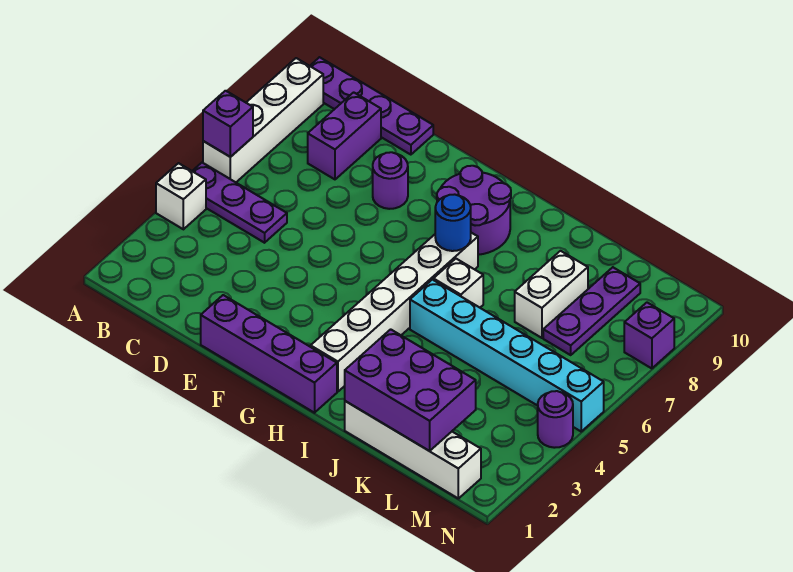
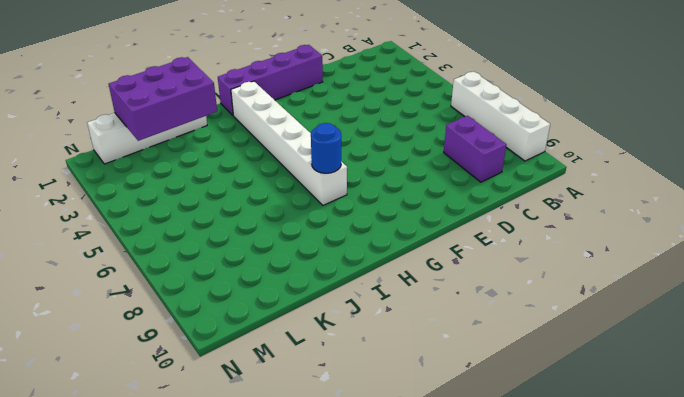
none -> white brick A4 level 1
none -> purple plate A5:C5 level 1
none -> purple plate A10:D10 level 1

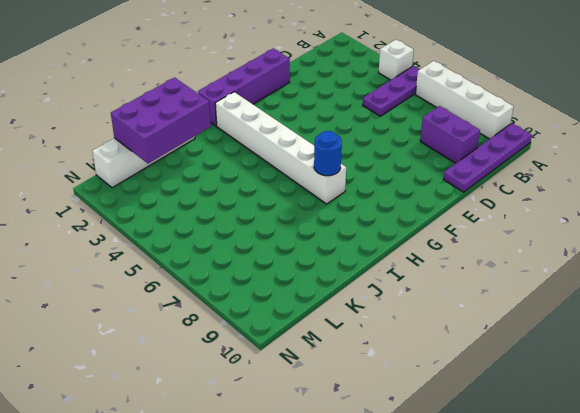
none -> purple round brick E8 level 1
none -> purple round brick G8:H9 level 1
none -> cyan brick I5:N5 level 1

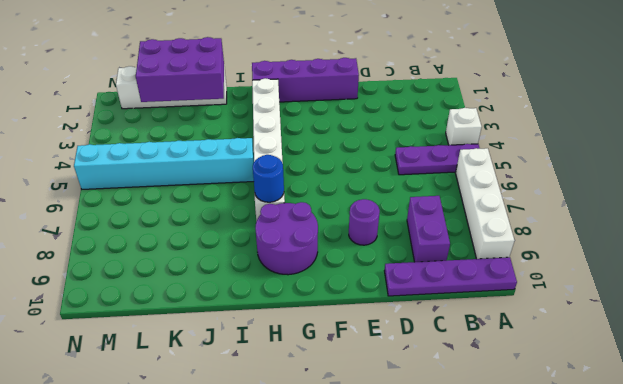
none -> white brick I6 level 1
none -> white brick K7:K8 level 1
none -> purple plate L7:L9 level 1

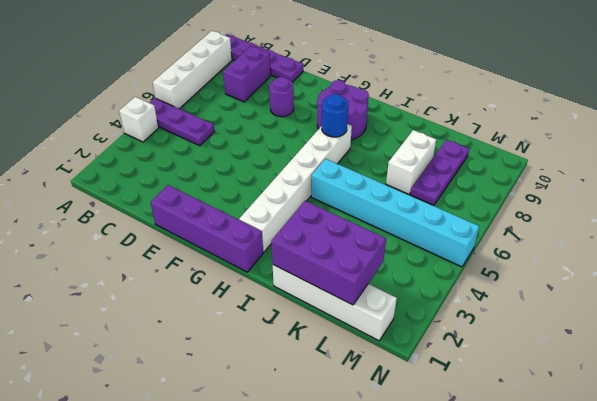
none -> white brick I6 level 1
none -> purple round brick N4 level 1
none -> purple brick N8 level 1

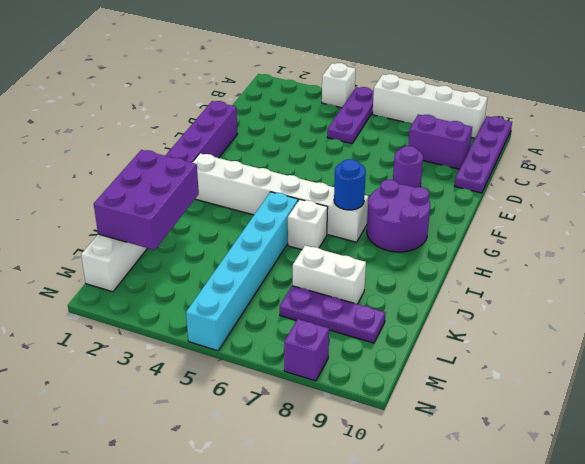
none -> purple round brick N4 level 1
none -> purple brick A6 level 2

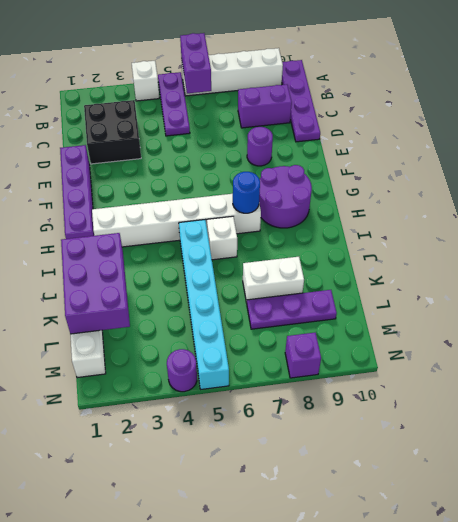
purple brick A6:B6 level 2 -> purple brick A6 level 2
black brick C2:D3 level 1 -> none

